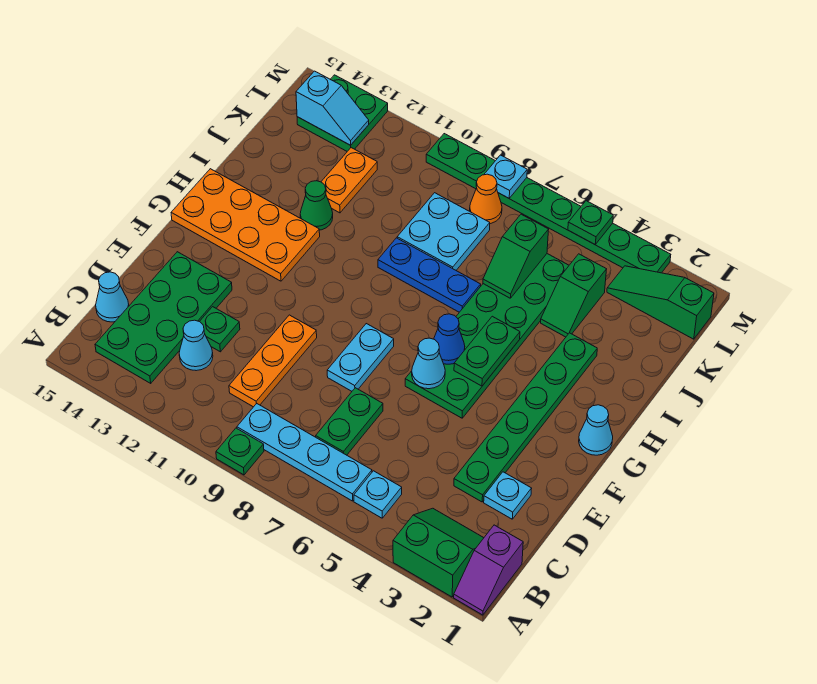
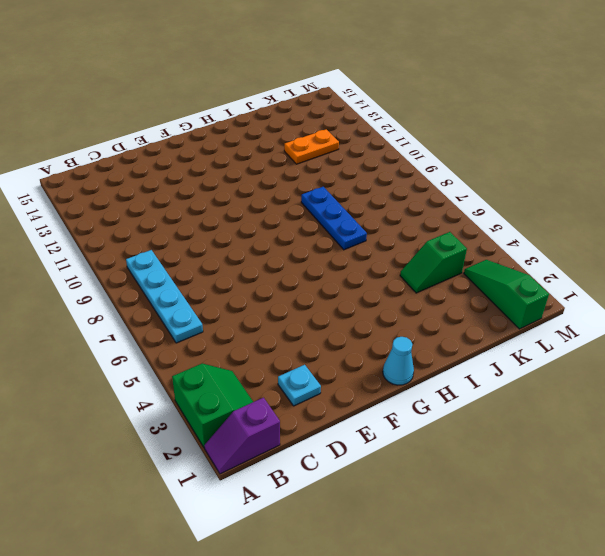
none -> green plate A9 level 1
none -> cyan plate B5 level 1
none -> green plate B13:E14 level 1
none -> green plate C7:D7 level 1

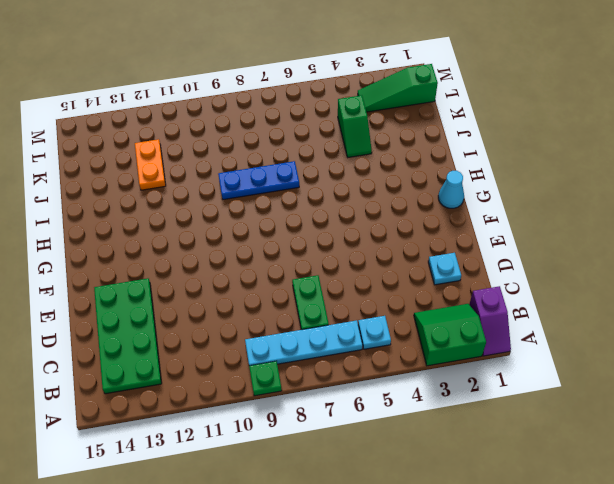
none -> orange plate C10:E10 level 1
none -> cyan cone C12 level 1
none -> cyan cone C15 level 1
none -> green plate D3:I3 level 1

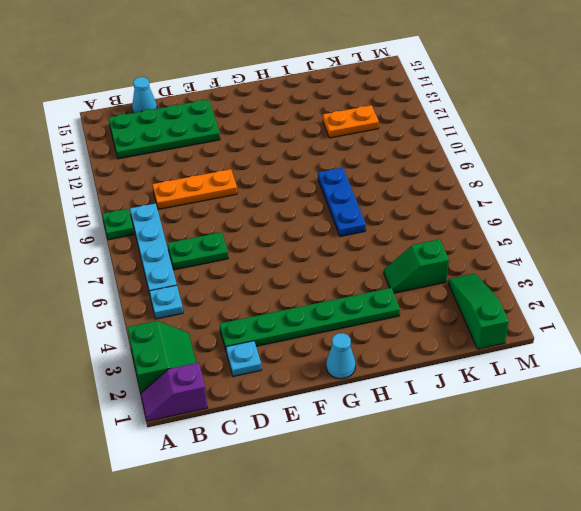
none -> cyan cone C12 level 1
none -> green plate D12 level 1
none -> cyan plate E8:F8 level 1
none -> green plate F5:K6 level 1

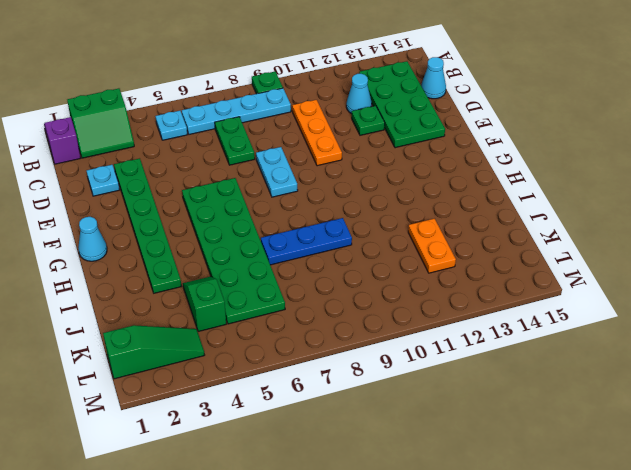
none -> orange plate G12:H15 level 1
none -> green cone I12 level 1
none -> cyan plate J8:K9 level 1
none -> orange cone L8 level 1

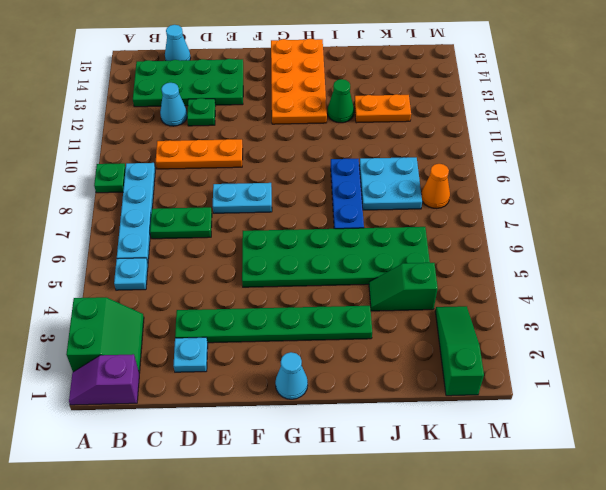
none -> green plate L13:M14 level 1
none -> green plate M3:M10 level 1
none -> cyan cone F6 level 2
none -> green plate G5:H5 level 2

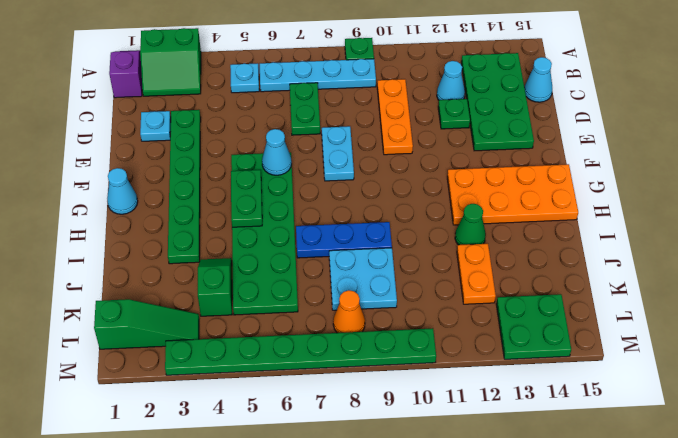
none -> blue cone G6 level 2
none -> green slope J6:K6 level 2 top K
none -> cyan slope L13:L14 level 2 top 14
none -> green plate M5 level 2

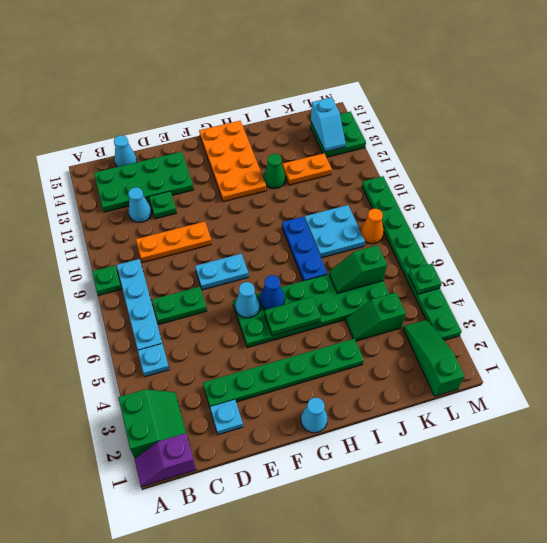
none -> cyan plate M8 level 2

